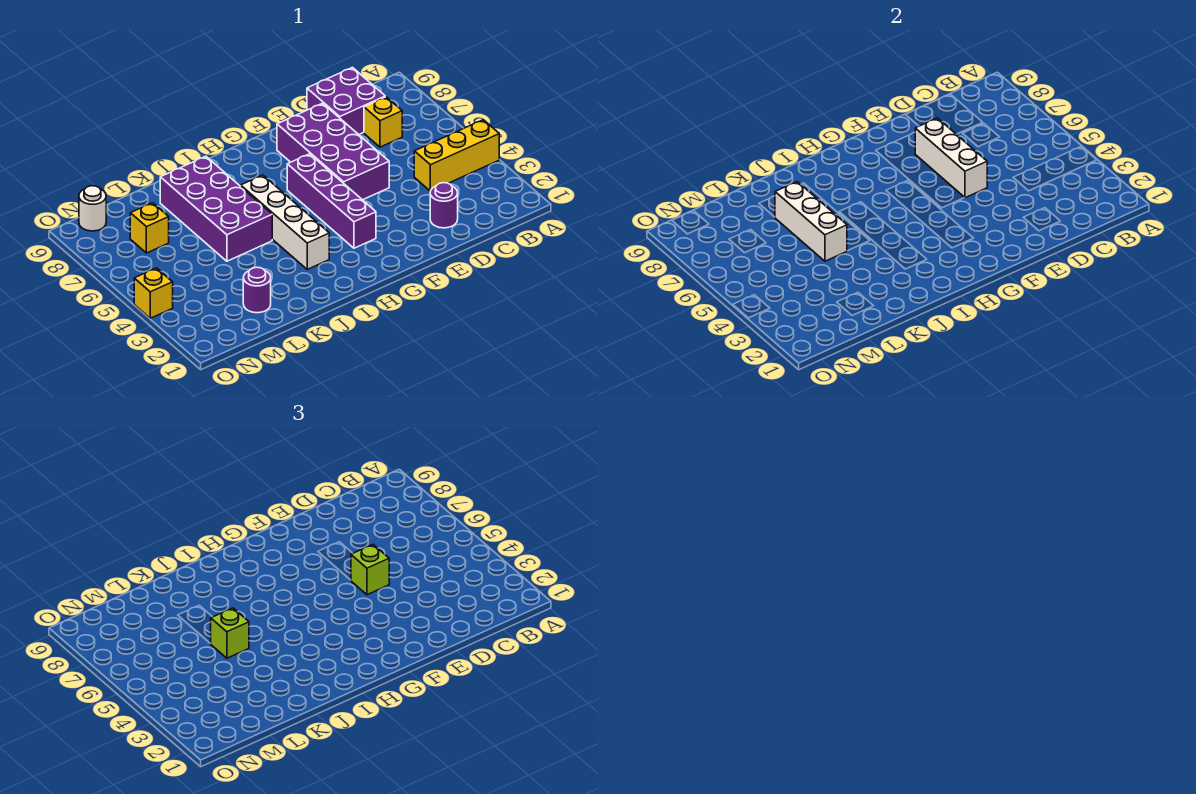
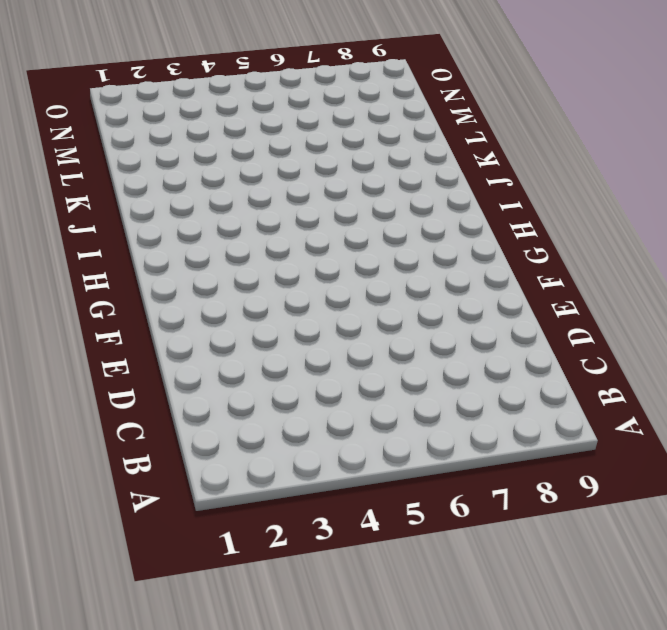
none -> yellow brick A4:C4 level 1
none -> yellow brick C7 level 1
none -> purple brick C8:D9 level 1

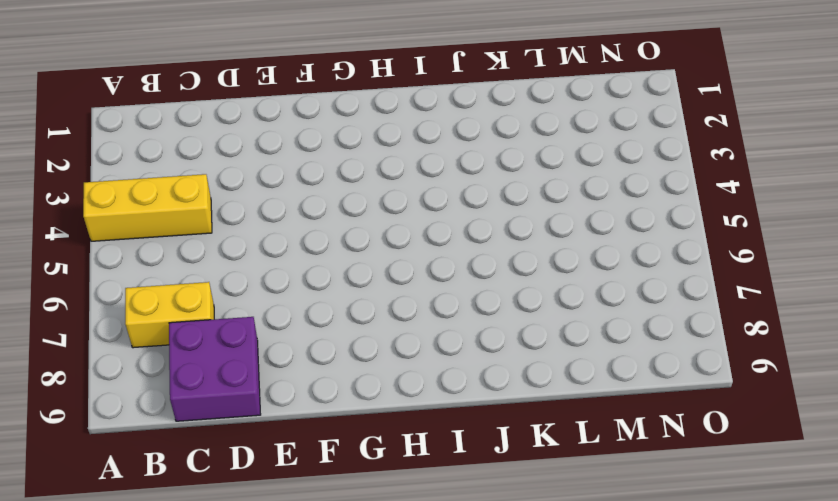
yellow brick B7:C7 level 1 -> yellow brick C7 level 1
none -> purple round brick D2 level 1
none -> purple brick E5:F8 level 1
none -> purple brick G3:G6 level 1

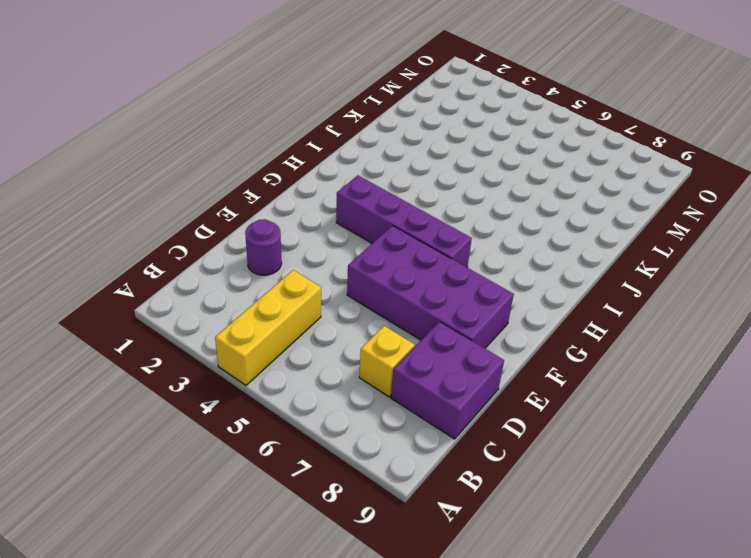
none -> white brick I3:I6 level 1
none -> purple brick J5:K8 level 1
none -> purple round brick L2 level 1

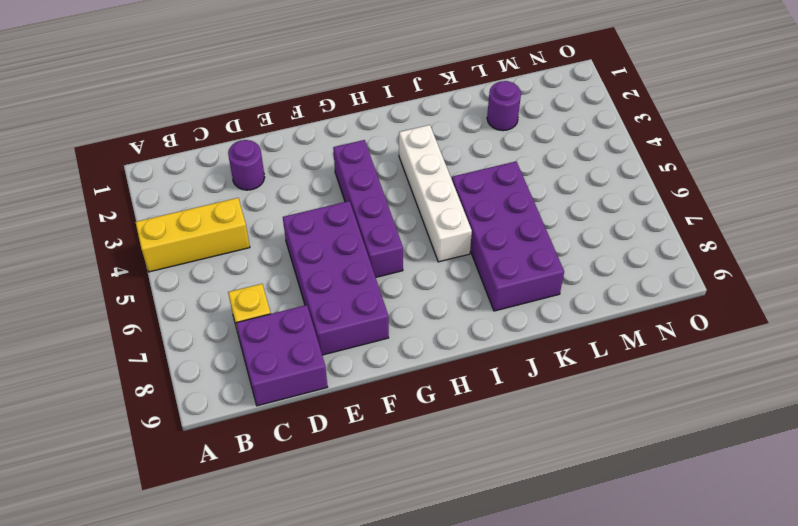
none -> yellow brick M7 level 1
none -> white round brick N9 level 1
none -> yellow brick O4 level 1

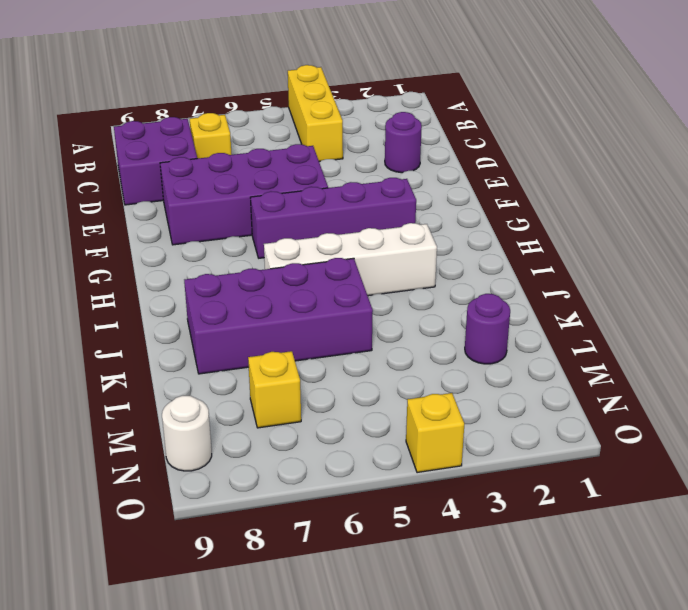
none -> white brick E5:E7 level 2
none -> white brick K5:K7 level 2
none -> lime brick E5 level 3

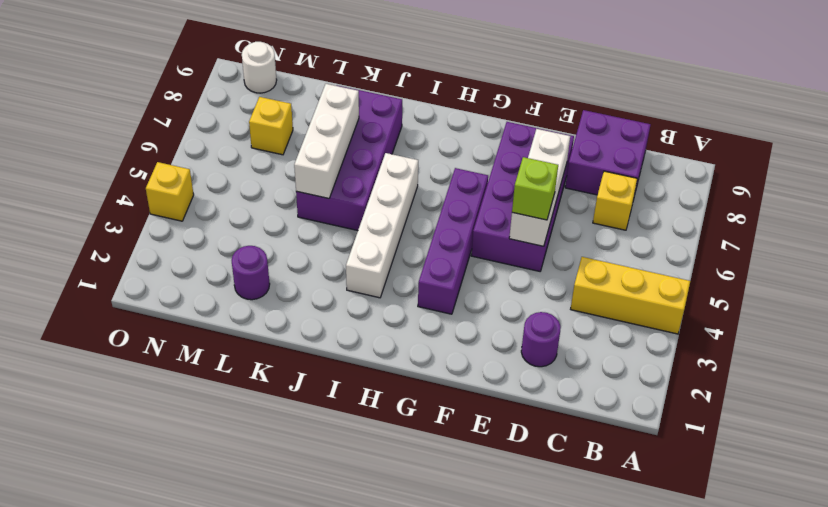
none -> lime brick K5 level 3

